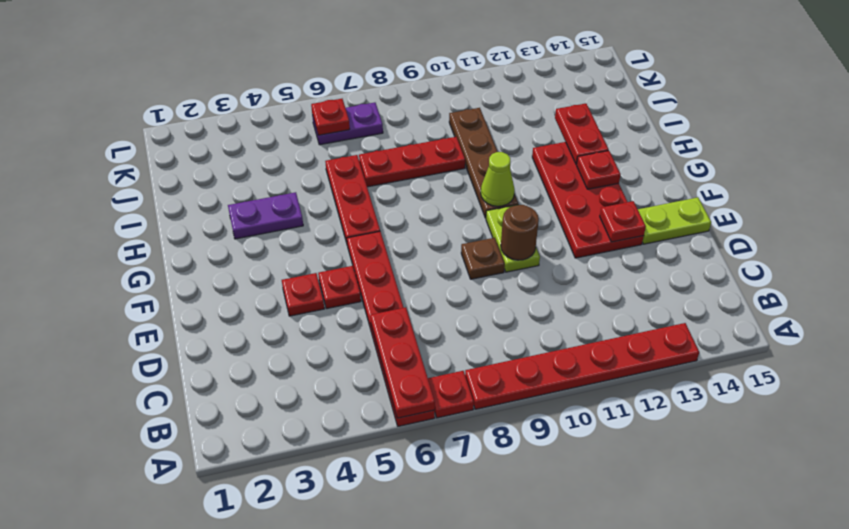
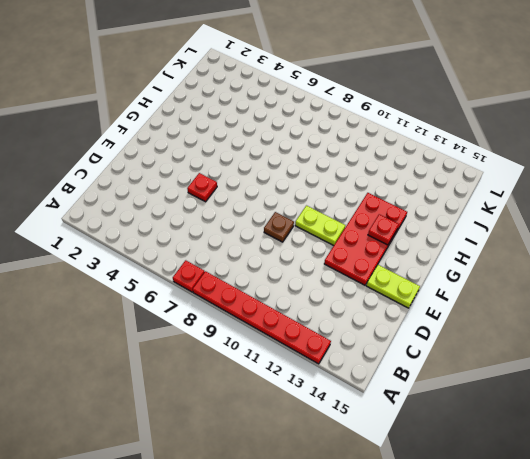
lime plate F10:F11 level 1 -> lime plate E10:F10 level 1
none -> red plate A6:F6 level 1
none -> red plate E4 level 1
none -> red plate G6:I6 level 1

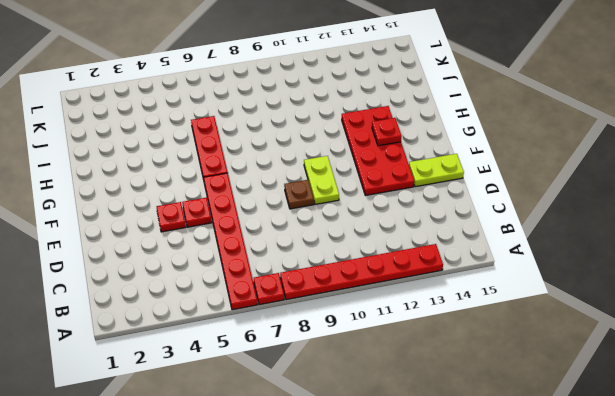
none -> brown plate G10:J10 level 1
none -> purple plate H3:H4 level 1
none -> red plate I7:I9 level 1

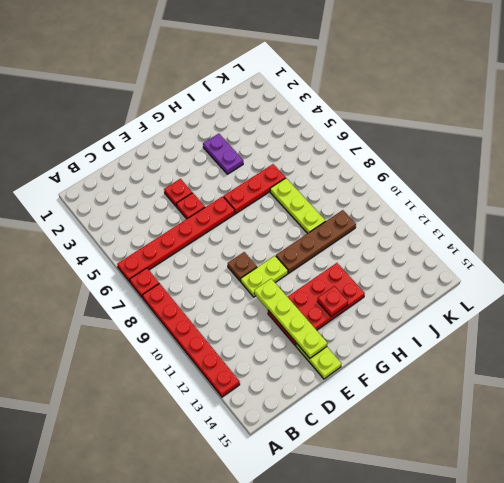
lime plate E11:E14 level 2 -> red plate E13 level 2
lime plate I7:I9 level 1 -> red plate I7:I9 level 1
none -> purple plate K6:K7 level 1
none -> red plate A6:C6 level 2
none -> brown round brick E10 level 2

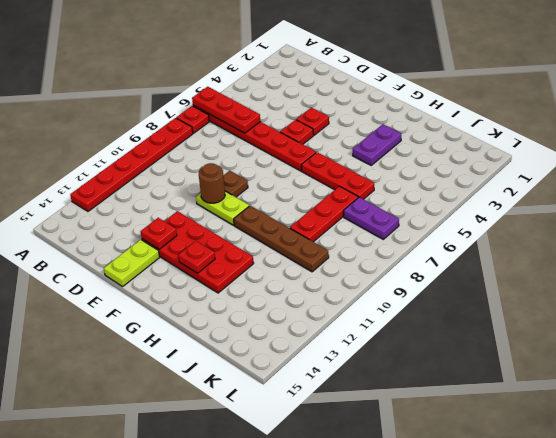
purple plate J7:K7 level 1 -> purple plate K6:K7 level 1
none -> lime cone G10 level 2
none -> red plate H13:I13 level 2
none -> red plate K6 level 2

